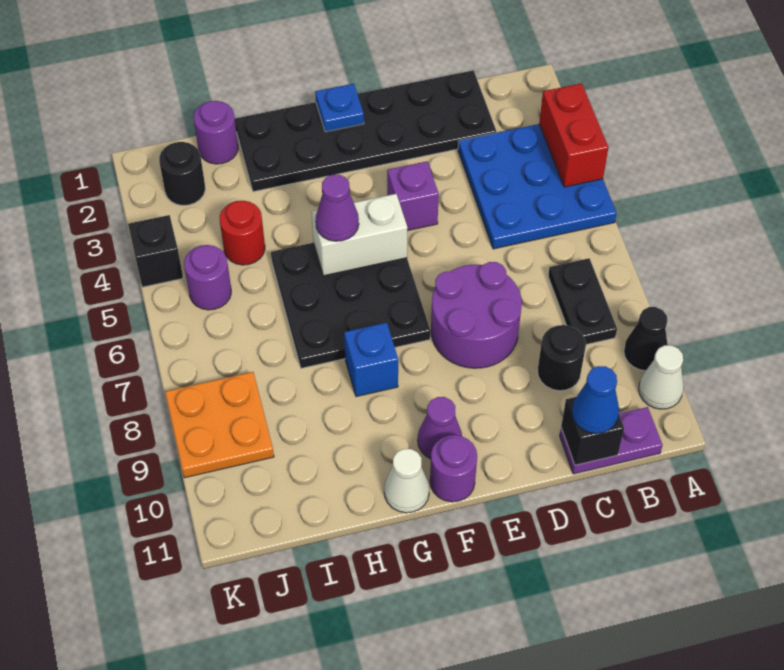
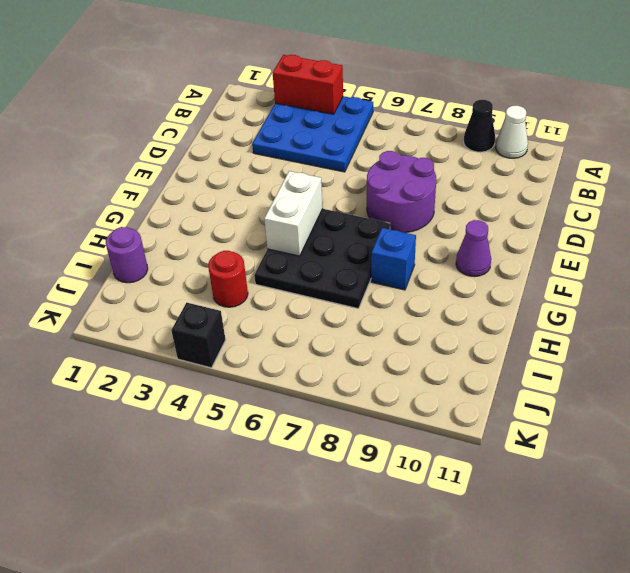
none -> black plate B7:B8 level 1
none -> purple plate B11:C11 level 1
none -> black plate C1:H2 level 1

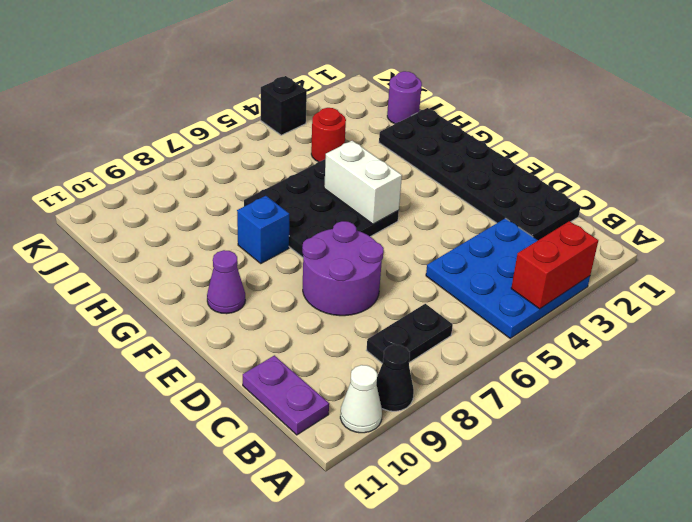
none -> black round brick C9 level 1
none -> purple brick E4 level 1
none -> purple round brick F11 level 1

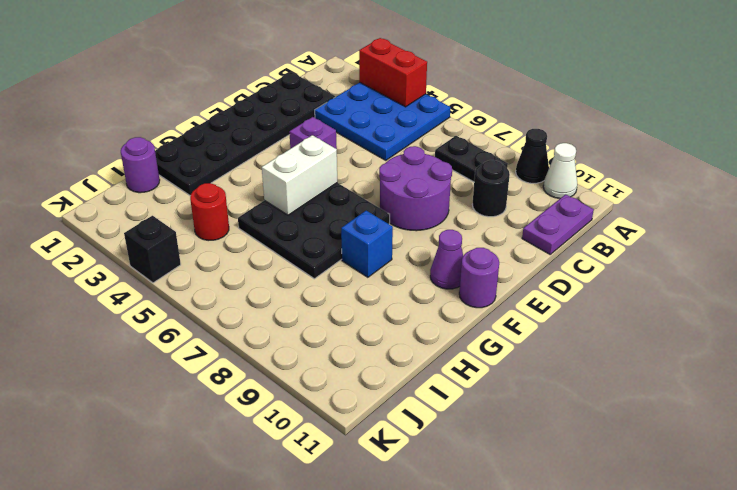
none -> white cone G11 level 1
none -> black round brick J2 level 1
none -> purple round brick J5 level 1

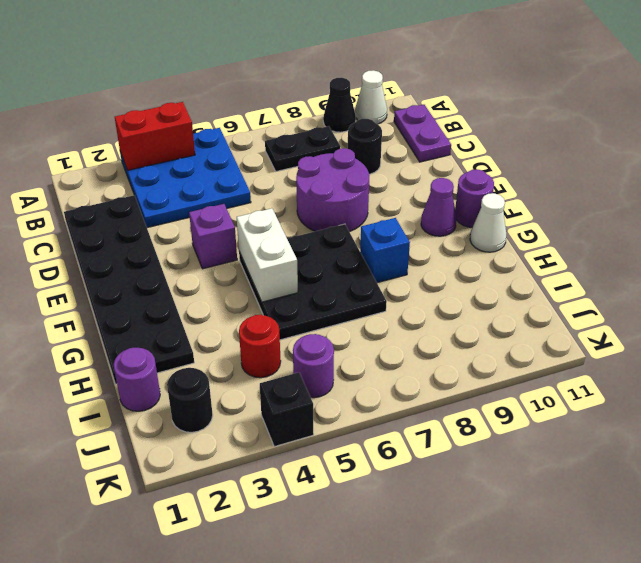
none -> orange plate J8:K9 level 1
none -> black brick C11 level 2
none -> blue plate F1 level 2

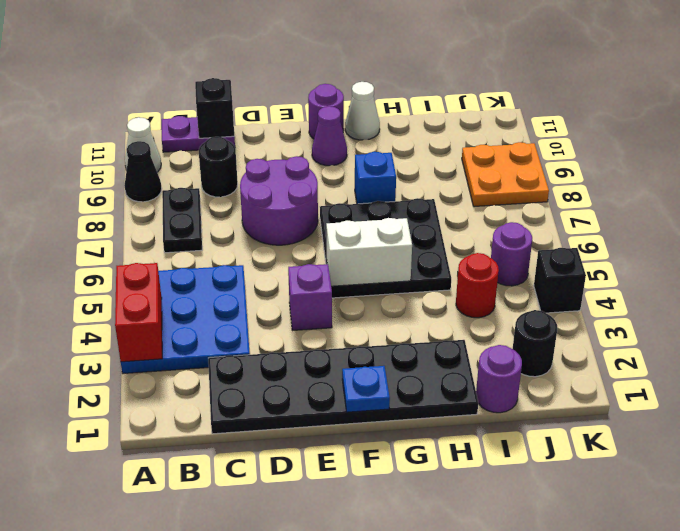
none -> blue cone C11 level 3
none -> purple cone G5 level 3

